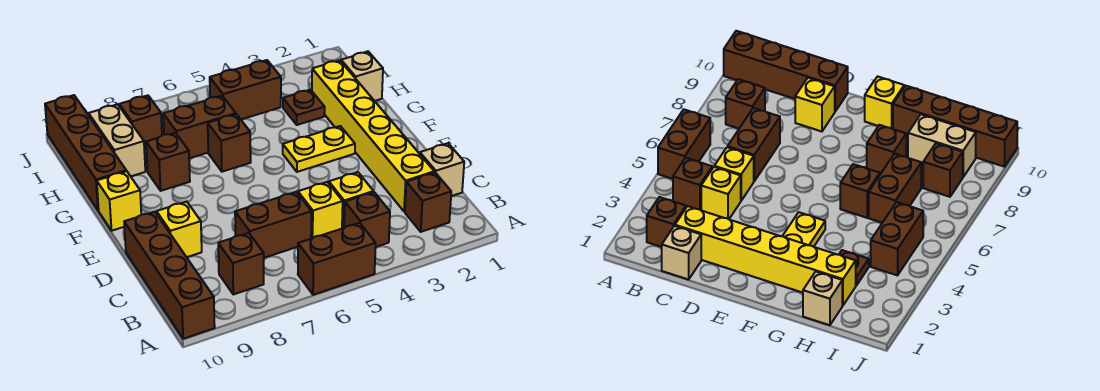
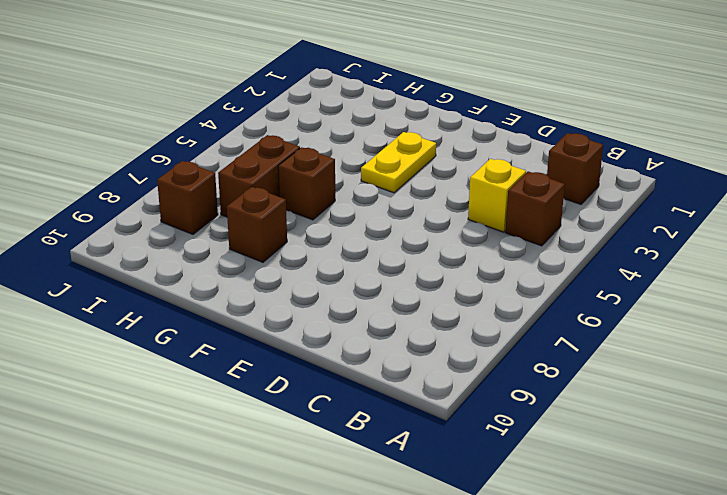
none -> brown brick A5:A6 level 1
none -> brown brick A10:D10 level 1
none -> brown brick B8 level 1

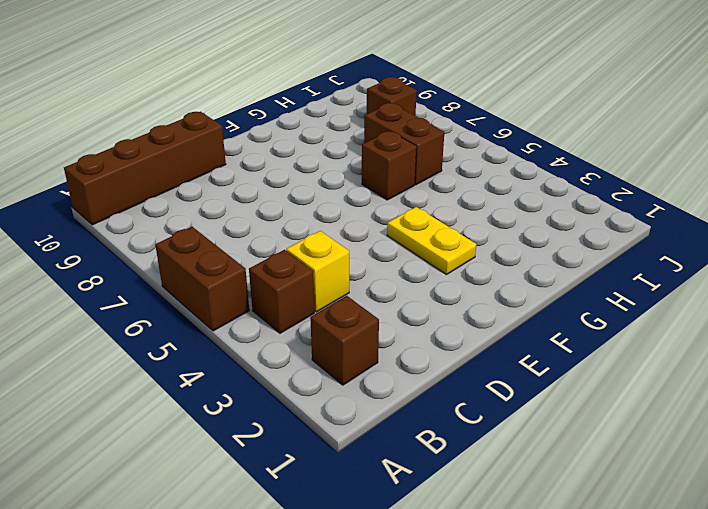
none -> brown brick B8 level 1
none -> tan brick C1 level 1
none -> yellow brick C2:H2 level 1

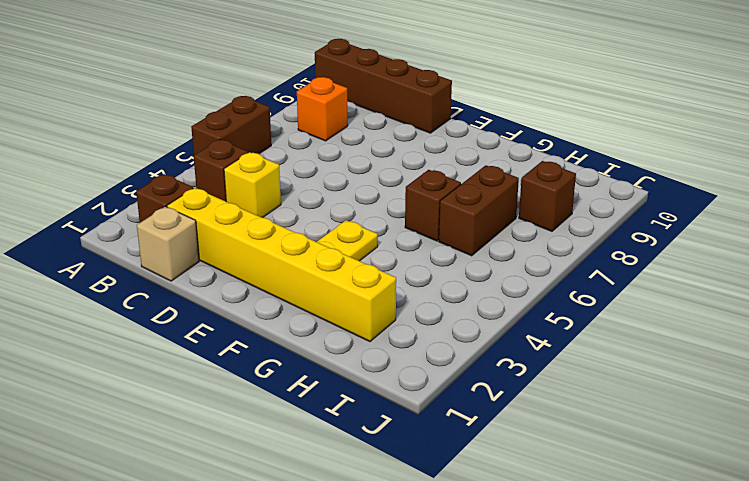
orange brick B8 level 1 -> brown brick B8 level 1
none -> yellow brick C5 level 1
none -> brown brick C6:C7 level 1
none -> yellow brick D9 level 1

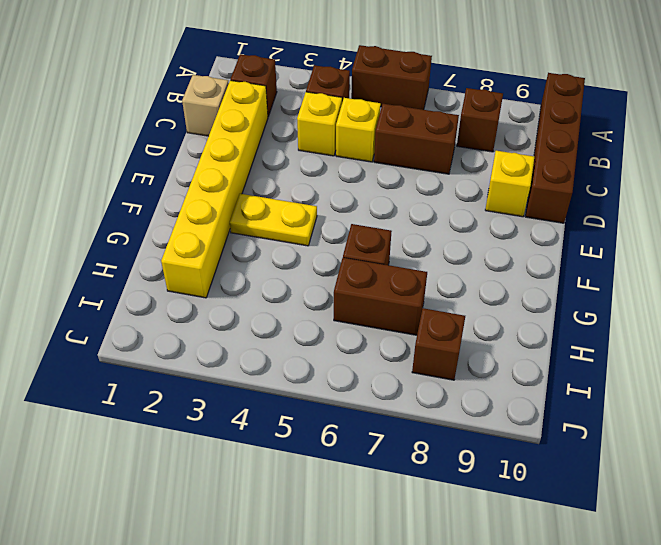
none -> yellow brick F10 level 1
none -> brown brick G8 level 1
none -> brown brick G10:J10 level 1

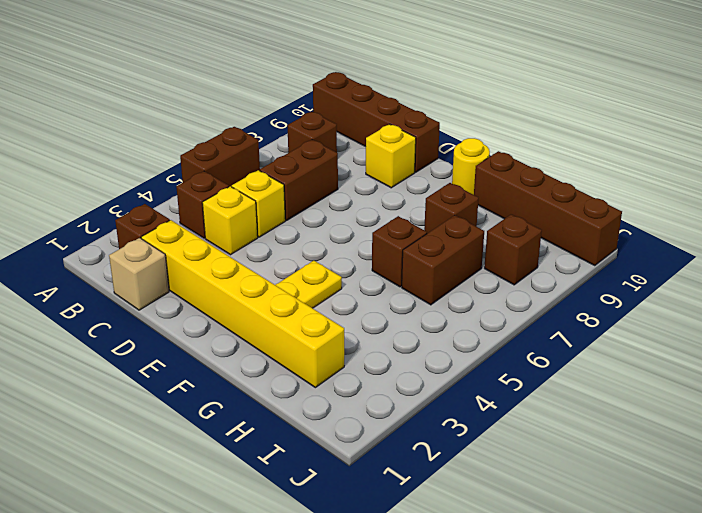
yellow round brick F10 level 1 -> yellow brick F10 level 1
none -> tan brick H1 level 1
none -> brown plate H3 level 1
none -> tan brick H9:I9 level 1

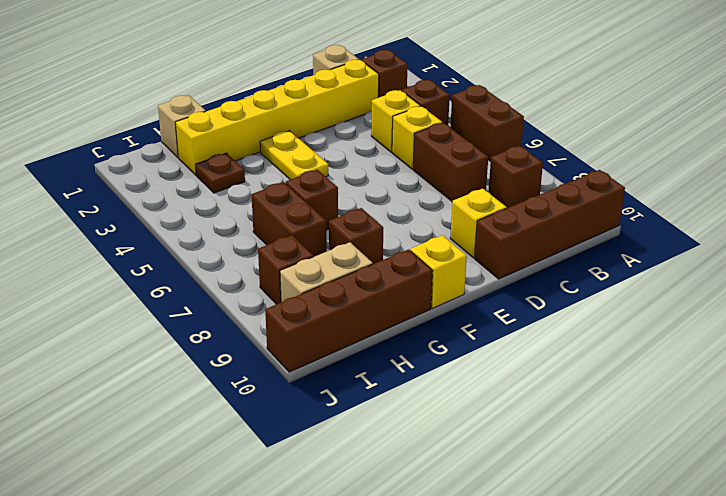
none -> brown brick I4:I5 level 1

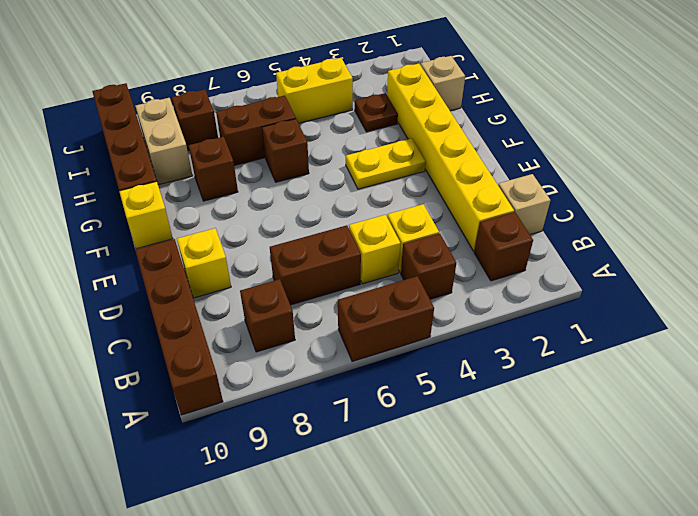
yellow brick I4:I5 level 1 -> brown brick I4:I5 level 1

